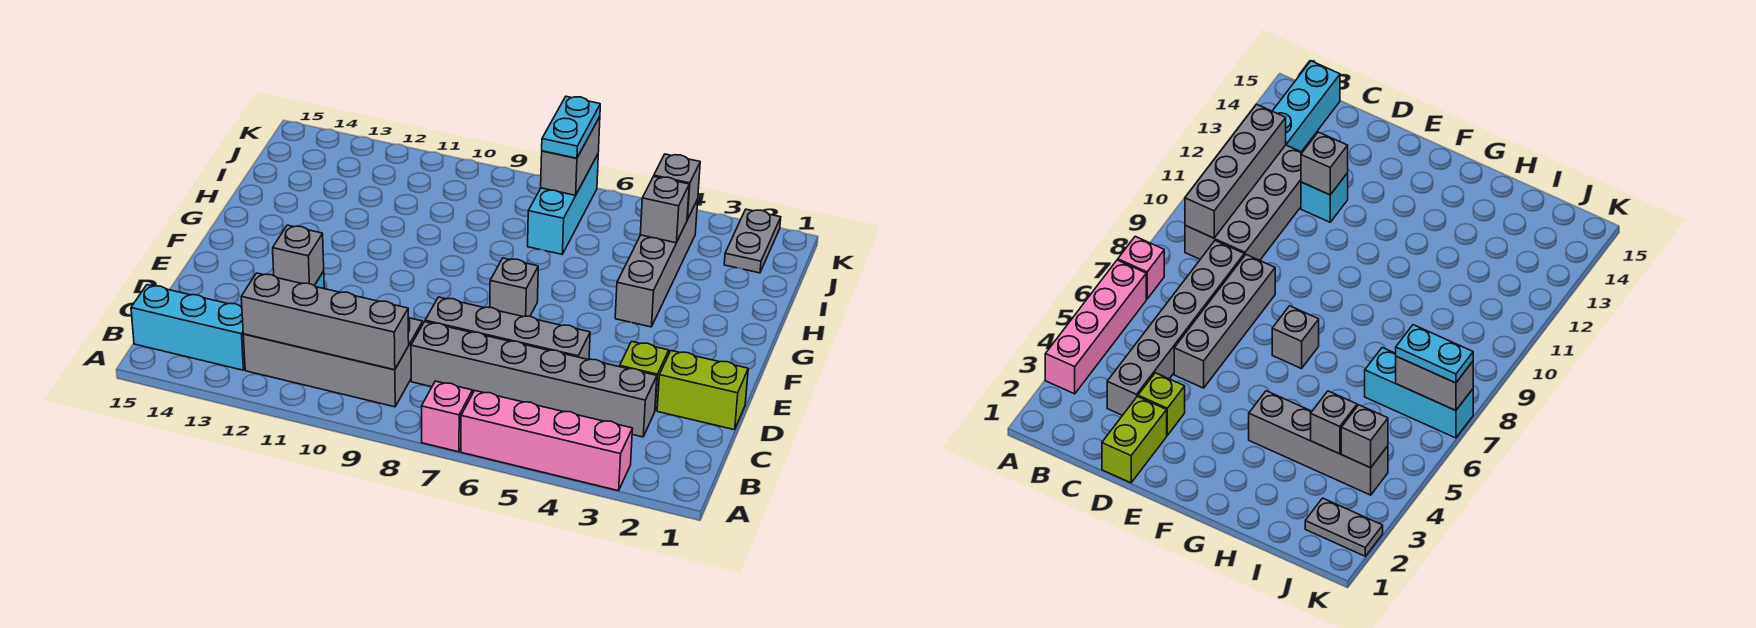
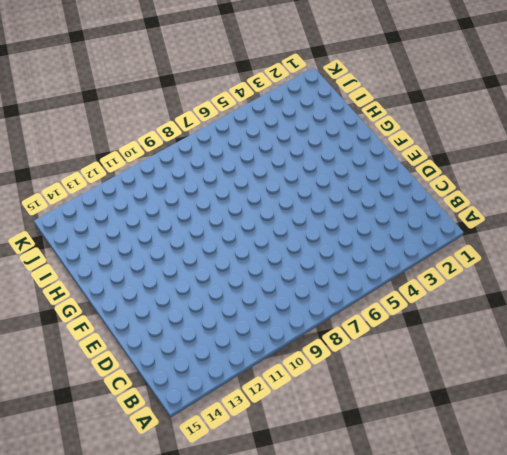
none -> pink brick A3:A6 level 1
none -> pink brick A7 level 1
none -> grey brick B9:C12 level 1

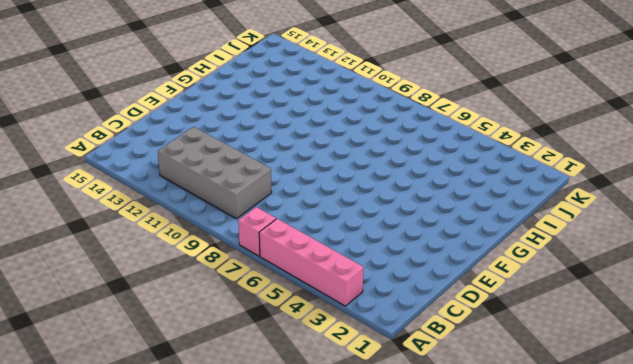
none -> cyan brick B13:B15 level 1
none -> grey brick C3:C8 level 1
none -> lime brick D1:D2 level 1

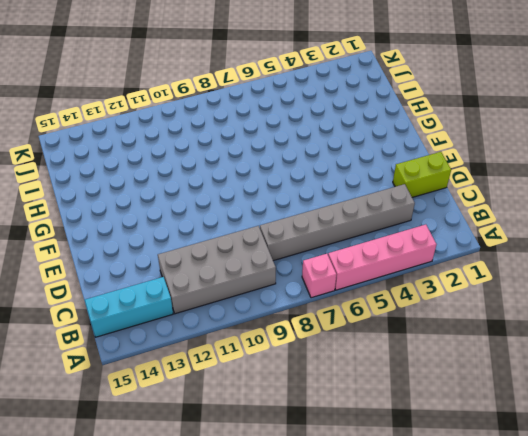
none -> lime brick D3 level 1
none -> grey brick D5:D8 level 1
none -> cyan brick D12 level 1

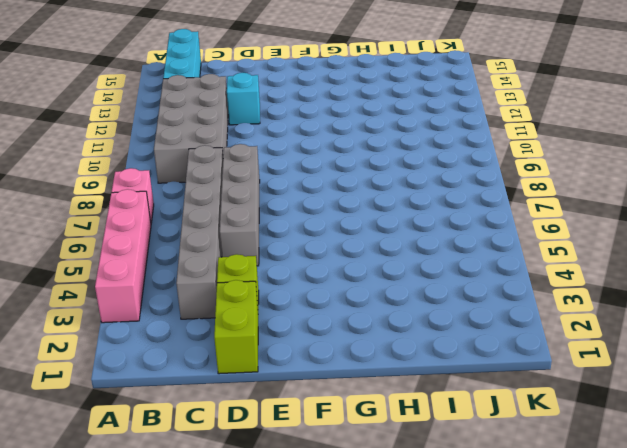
none -> grey brick F7 level 1
none -> grey brick G4:J4 level 1
none -> cyan brick I7:K7 level 1

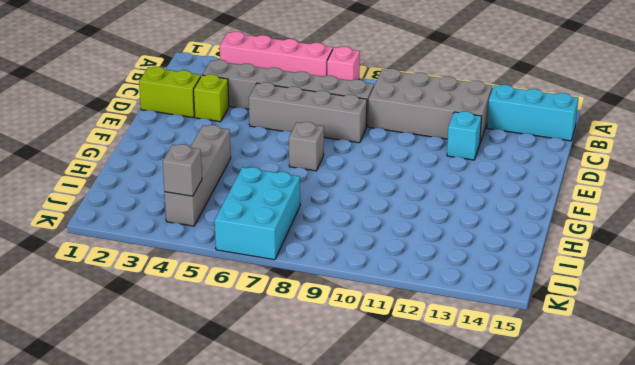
cyan brick I6:K7 level 1 -> cyan brick I7:K7 level 1
none -> grey plate J2:K2 level 1
none -> grey brick B9:B12 level 2
none -> grey brick D12 level 2

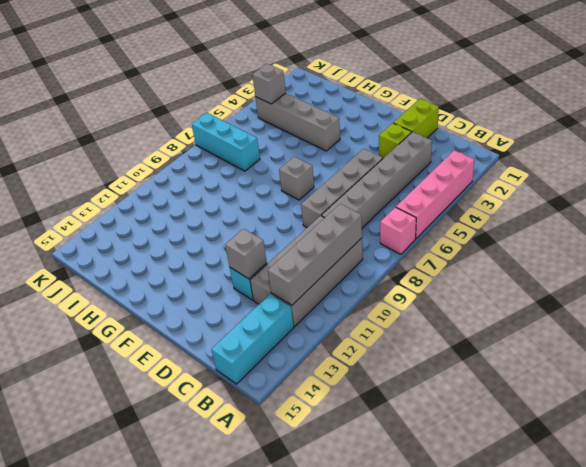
none -> grey plate J2:K2 level 1
none -> grey brick I4 level 2
none -> grey brick J7:K7 level 2

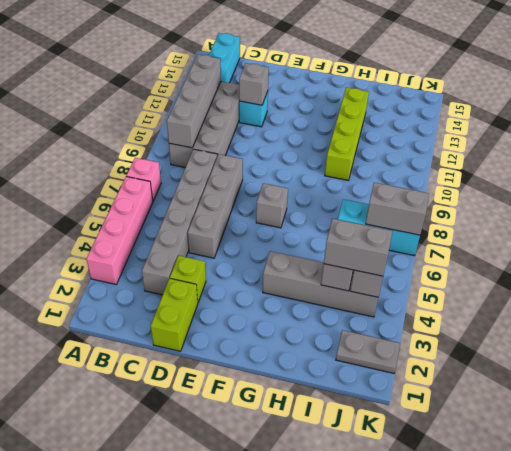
lime brick H10:H13 level 1 -> none
grey brick I4:J4 level 3 -> none
none -> cyan plate J7:K7 level 3

